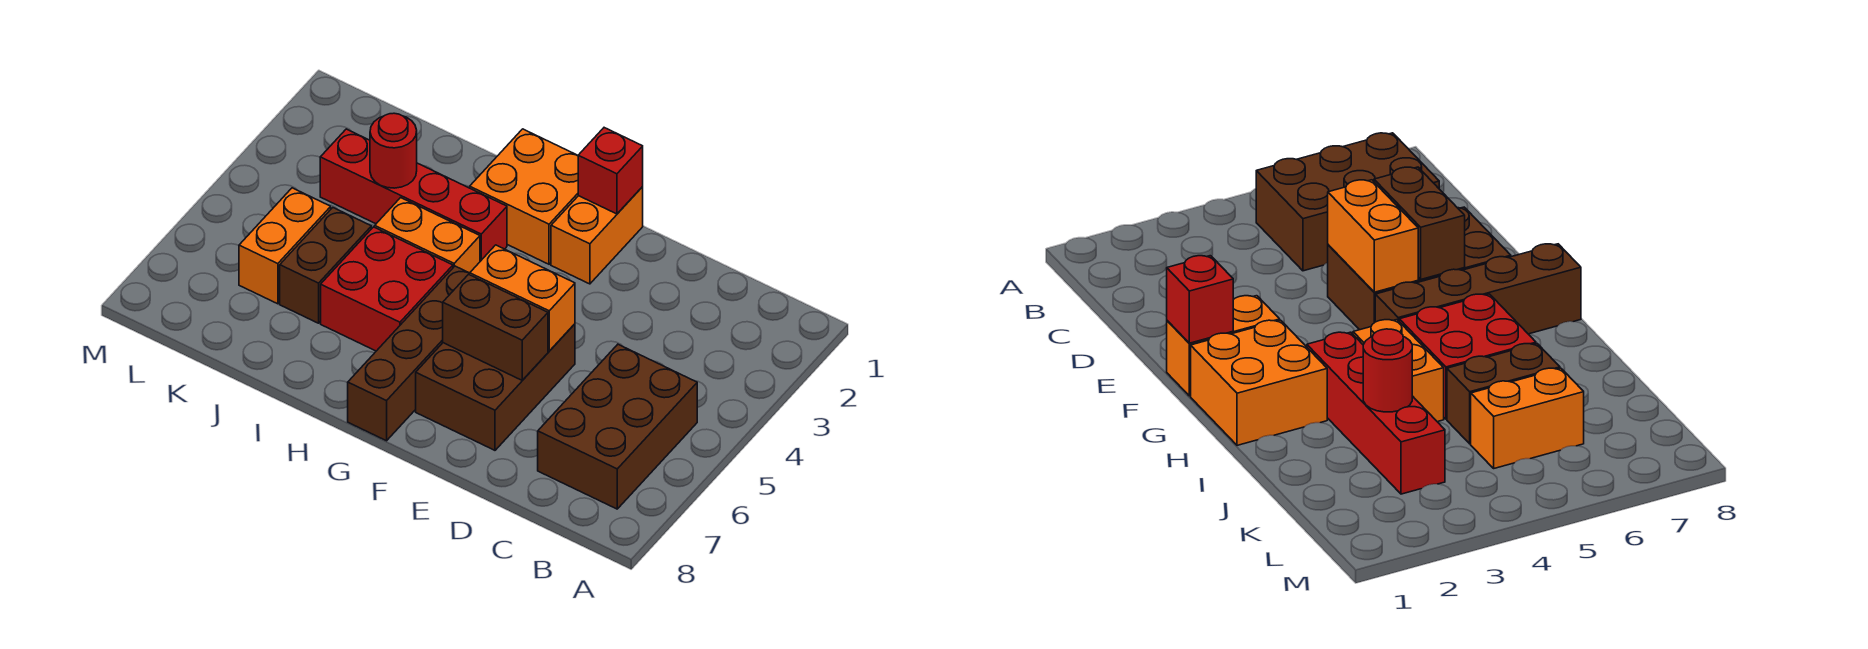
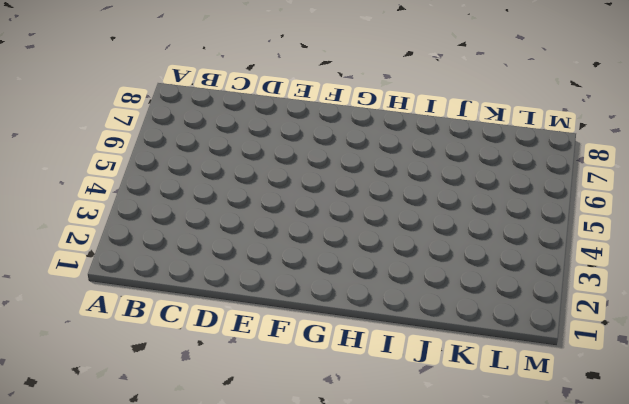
none -> brown brick B5:C7 level 1
none -> brown brick E5:F7 level 1
none -> orange brick F1:F2 level 1

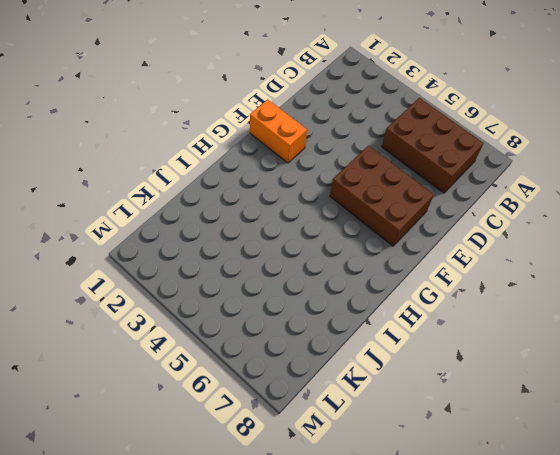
none -> orange brick G1:H2 level 1
none -> brown brick G5:G8 level 1
none -> red brick H3:K3 level 1

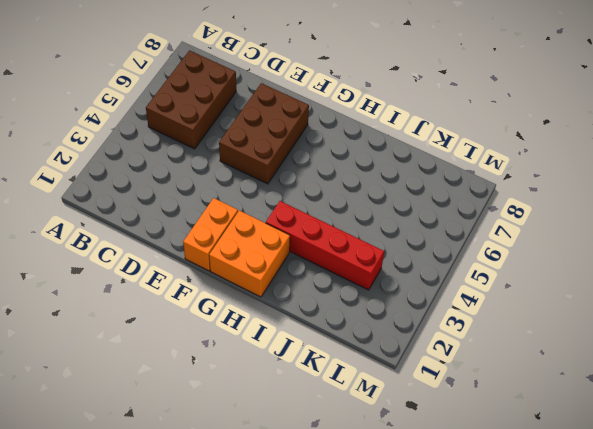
none -> brown brick G5:G8 level 1
none -> orange brick H4:I4 level 1
none -> red brick H5:I6 level 1

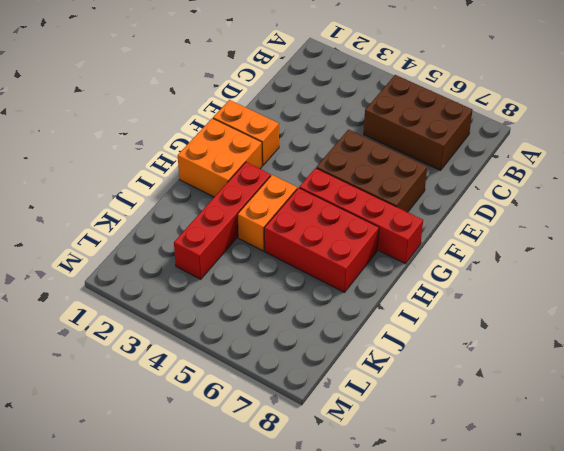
red brick G5:G8 level 1 -> brown brick G5:G8 level 1
red brick H5:I7 level 1 -> red brick H5:I6 level 1
none -> brown brick J5:J6 level 1
none -> orange brick K5:K6 level 1
none -> orange brick E5:F5 level 2

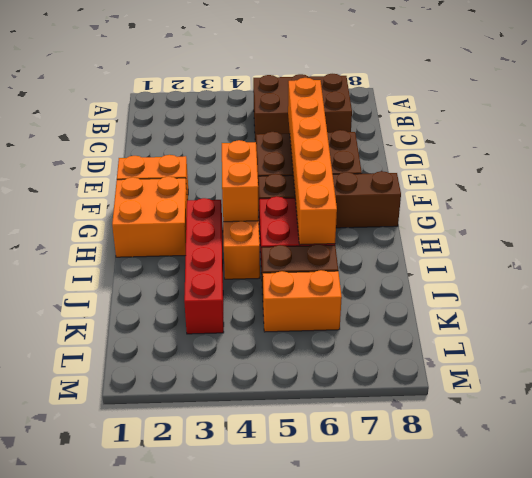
orange brick D6:I6 level 2 -> brown brick E6:F6 level 2
orange brick G4:H4 level 2 -> orange brick E5:F5 level 2
none -> red brick F1 level 2
none -> red round brick J3 level 2

